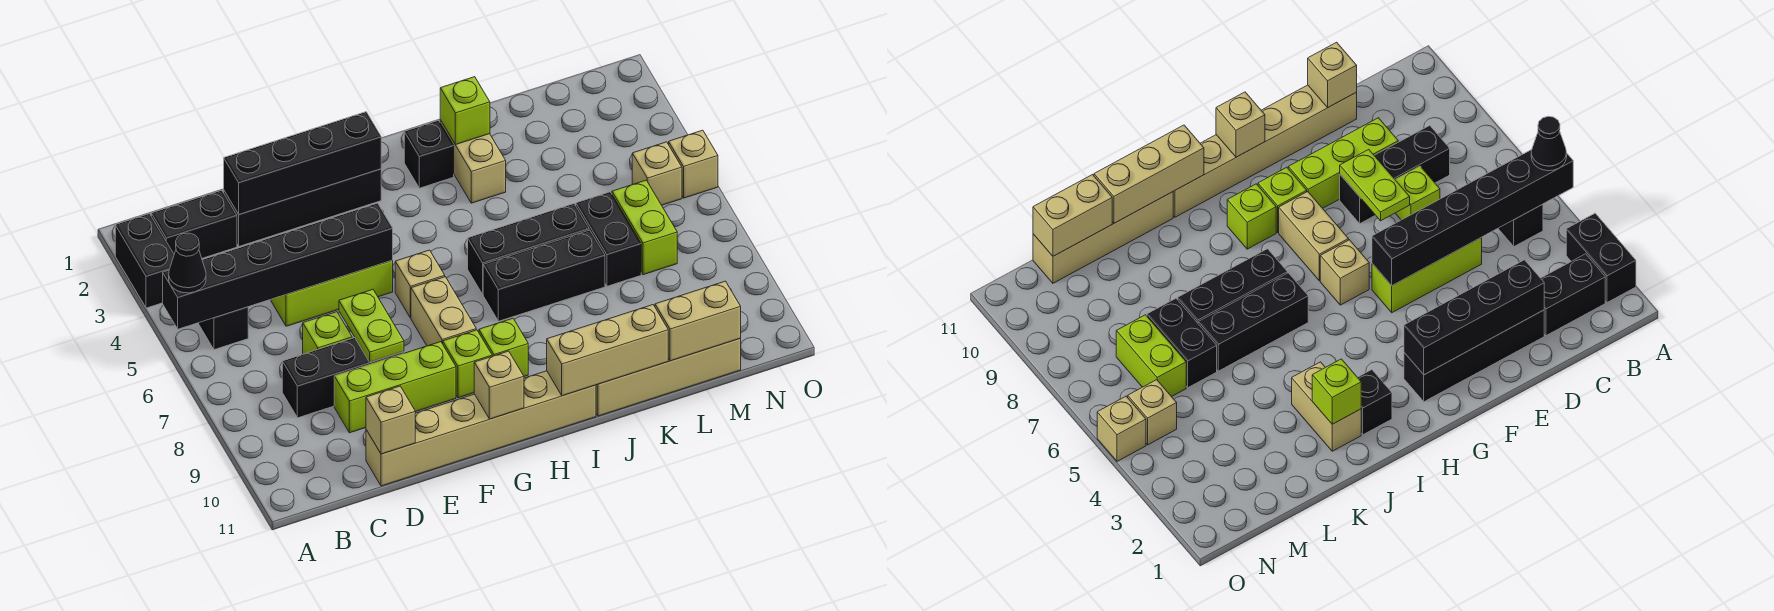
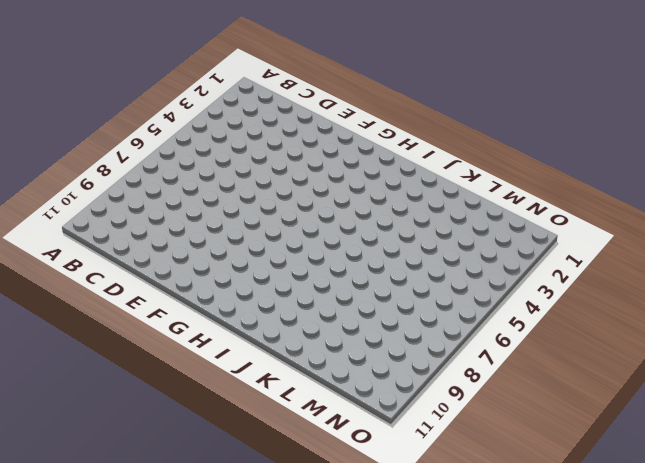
none -> black brick A2:A3 level 1
none -> black brick B2:C2 level 1
none -> black brick B5 level 1
none -> black brick C8:E8 level 1

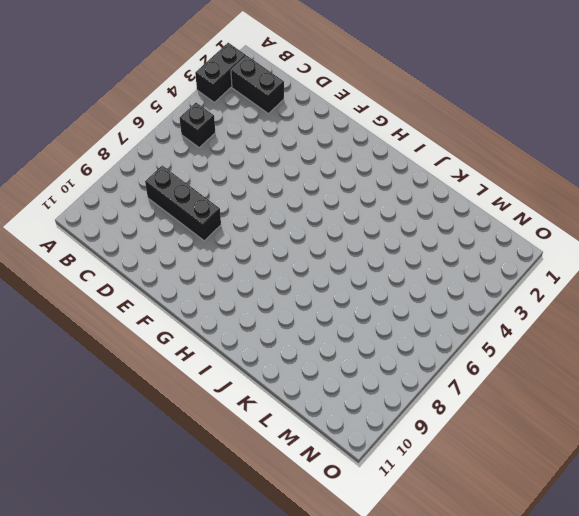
none -> black brick D2:G2 level 1
none -> lime brick D5:F5 level 1
none -> lime brick D7 level 1
none -> lime brick D9:F9 level 1

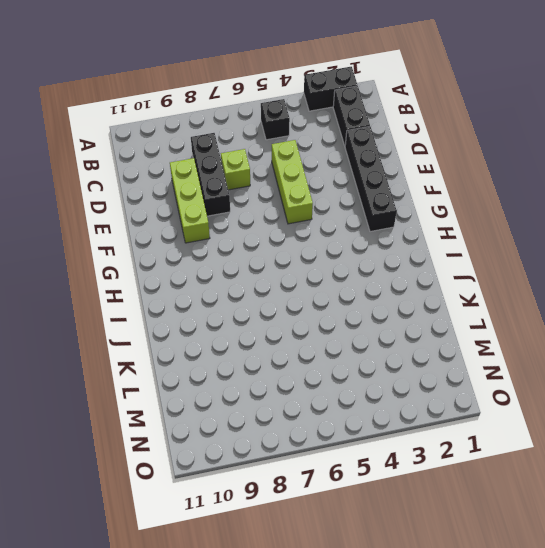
none -> tan brick D11:I11 level 1
none -> tan brick G6 level 1
none -> tan brick G7:G8 level 1
none -> lime brick G9 level 1

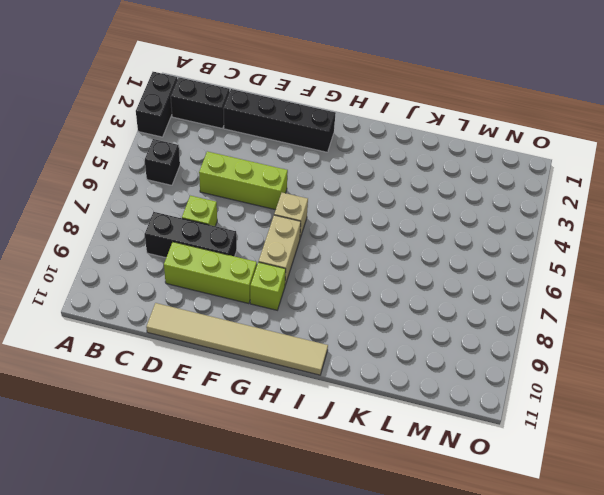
tan tile D11:I11 level 1 -> tan brick D11:I11 level 1
none -> lime brick H9 level 1
none -> black brick I2 level 1
none -> black brick I6:K6 level 1
none -> black brick I7:K7 level 1

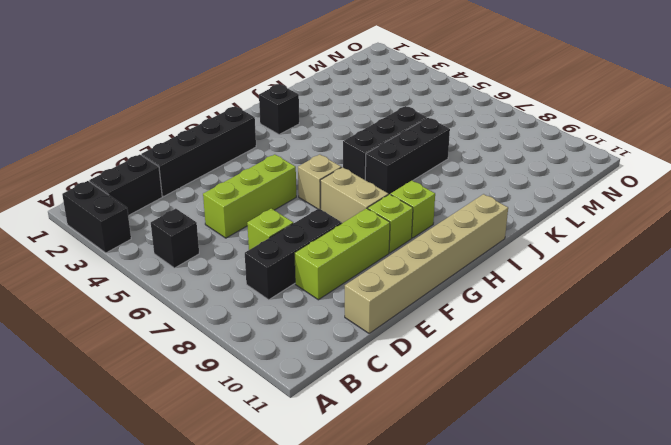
none -> tan brick J2:J3 level 1
none -> tan brick J11:M11 level 1
none -> black brick L6:L7 level 1
none -> lime brick M6:M7 level 1

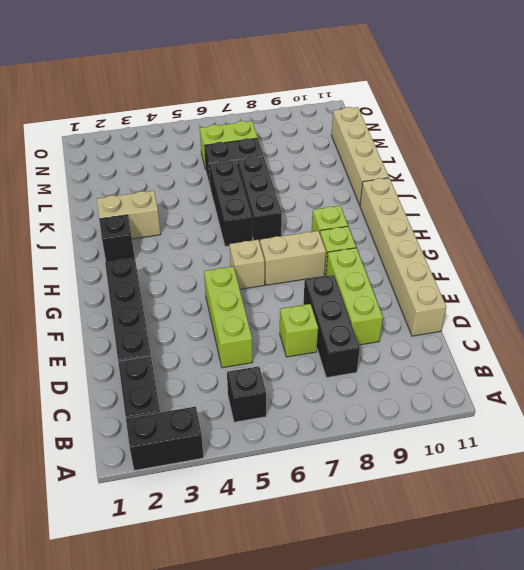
none -> tan brick N5 level 1
none -> tan brick O5 level 1
none -> black brick A5:F5 level 2
none -> black brick D2:G2 level 2

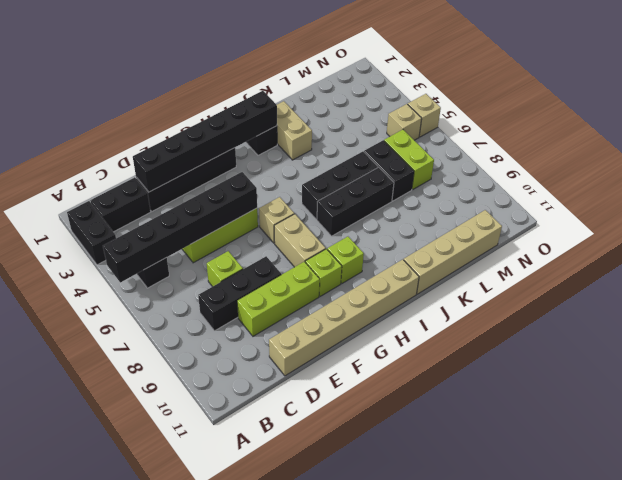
black brick D2:I2 level 2 -> black brick D2:G2 level 2
none -> tan brick D11 level 2
none -> lime plate E7:E8 level 2
none -> tan brick G11 level 2
none -> tan brick I11:K11 level 2

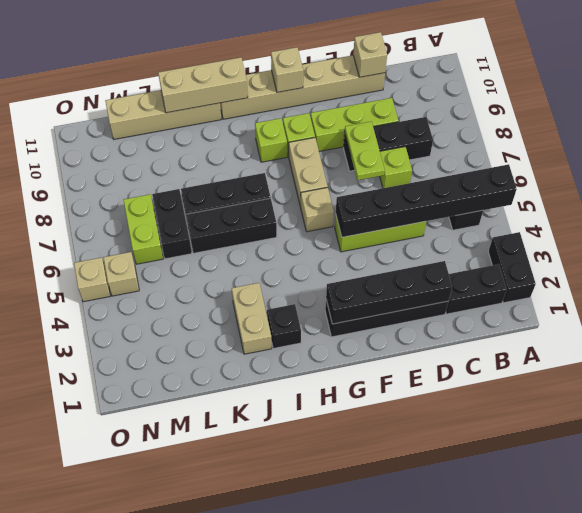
none -> lime brick J2 level 2
none -> tan brick L11:M11 level 2
none -> black cone A5 level 3

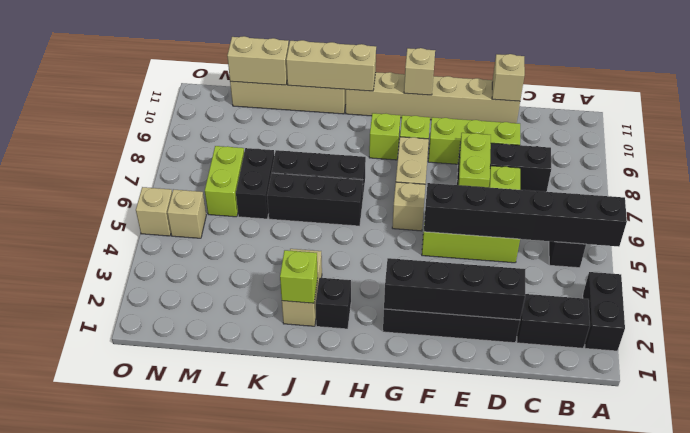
none -> black cone A5 level 3

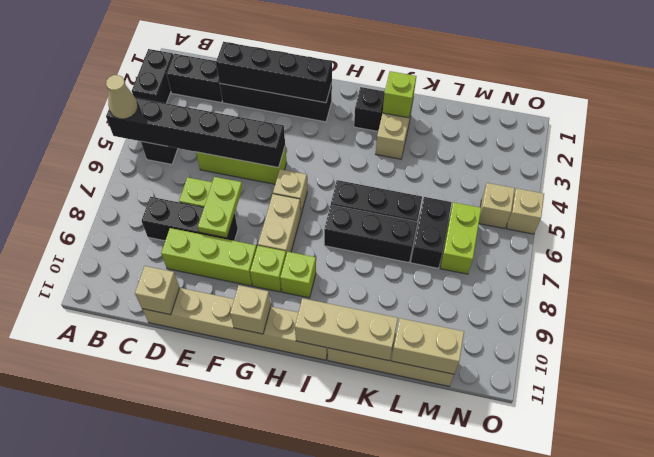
tan cone A5 level 3 -> black cone A5 level 3

